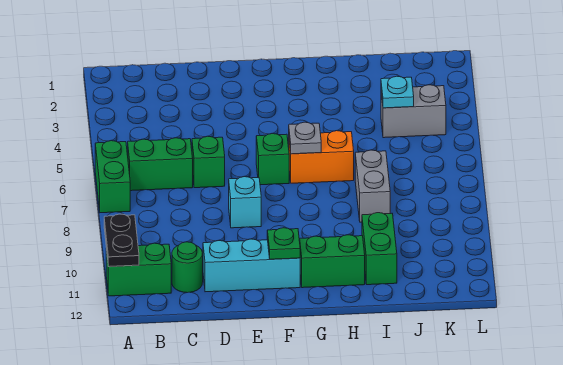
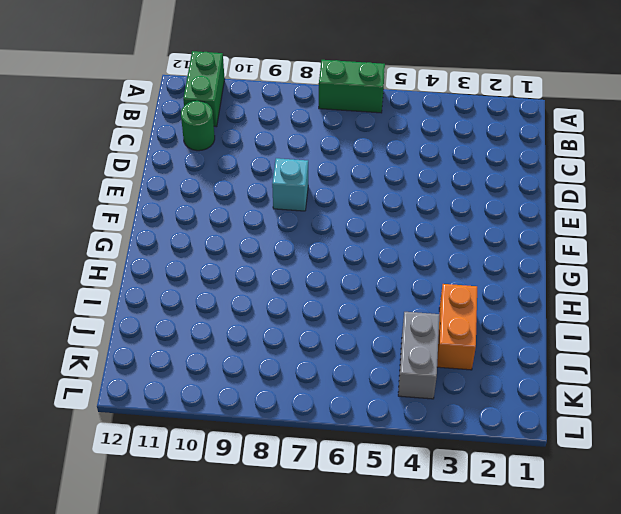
orange brick I3:J3 level 1 -> orange brick G6:H6 level 1
none -> green brick B6:C6 level 1
none -> green brick D6 level 1
none -> cyan brick D11:F11 level 1

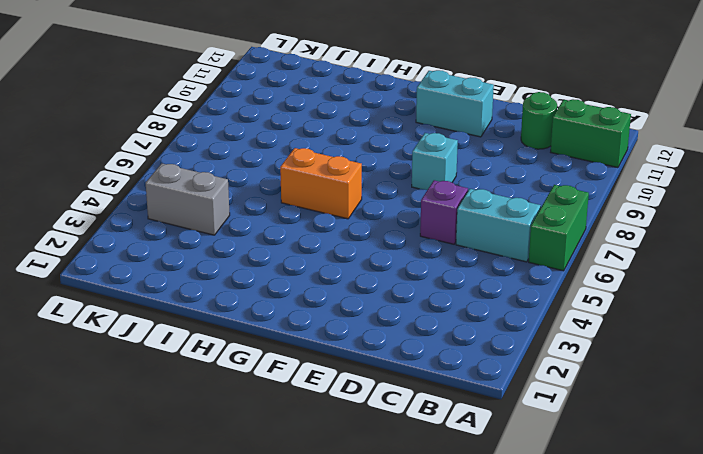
cyan brick B6:C6 level 1 -> green brick B6:C6 level 1
purple brick D6 level 1 -> green brick D6 level 1
cyan brick E11:F11 level 1 -> cyan brick D11:F11 level 1
none -> green brick F6 level 1
none -> green brick G11:H11 level 1
none -> grey brick I7:I8 level 1

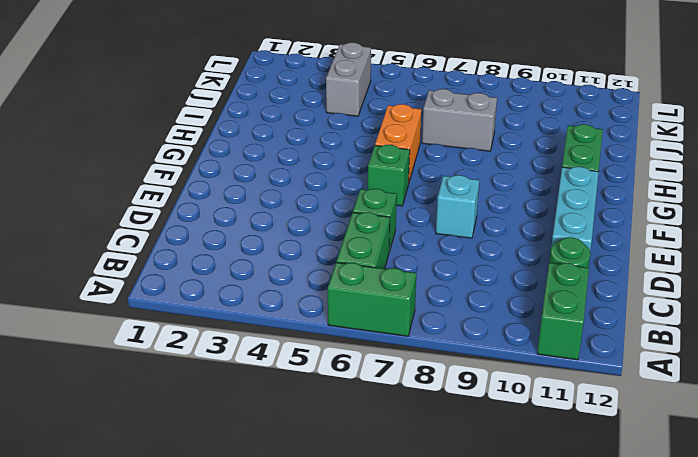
none -> green brick I10:I11 level 1
none -> black plate A10:A11 level 2
none -> green plate F11 level 2

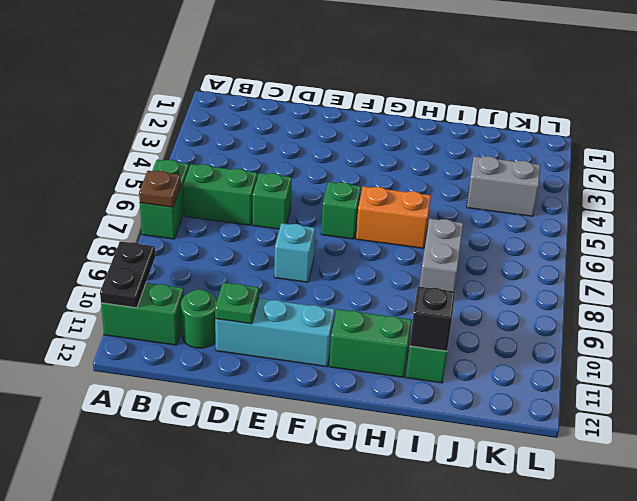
brown plate A7 level 2 -> none
green plate D11 level 2 -> green plate F11 level 2
black brick I11 level 2 -> none
none -> grey plate G6 level 2
none -> cyan plate J4 level 2

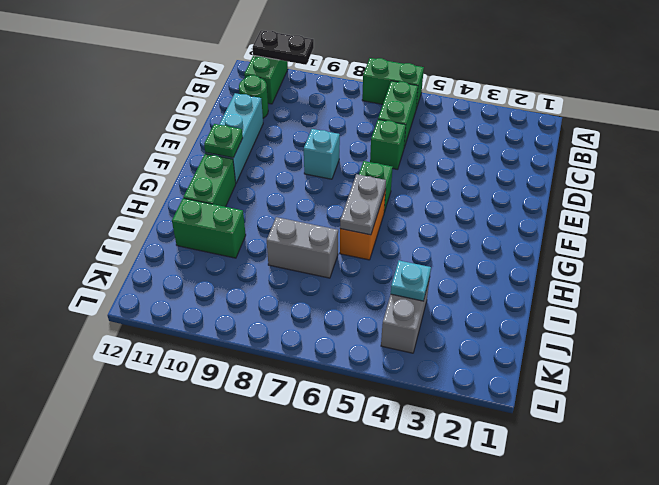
grey plate G6:H6 level 2 -> grey plate G6 level 2

